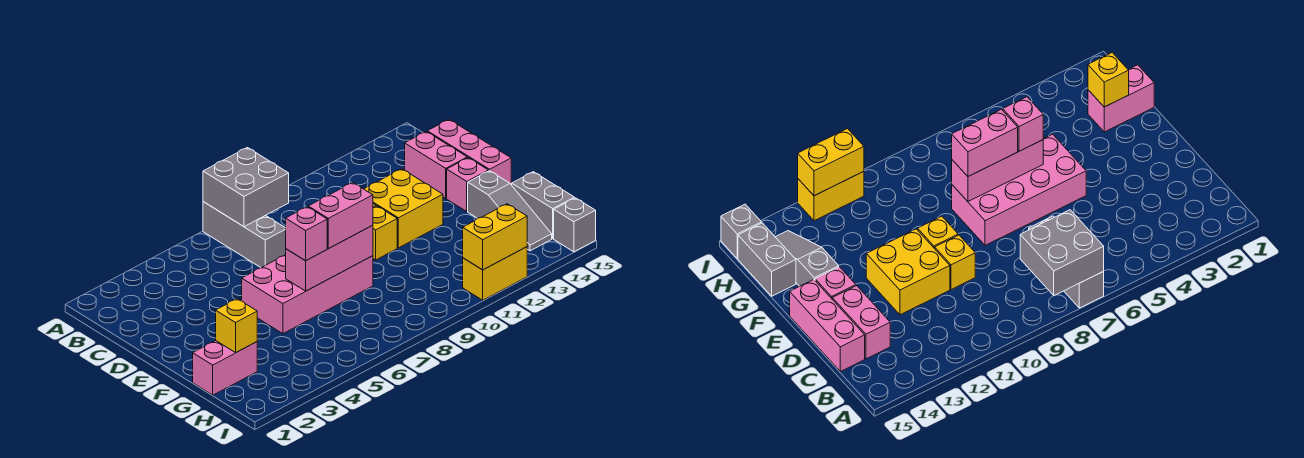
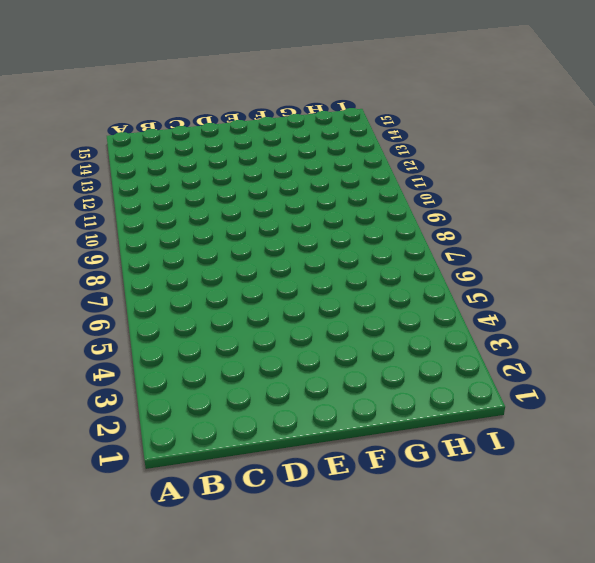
none -> grey brick A7:C7 level 1
none -> pink brick C14:D14 level 1
none -> pink brick C15:E15 level 1

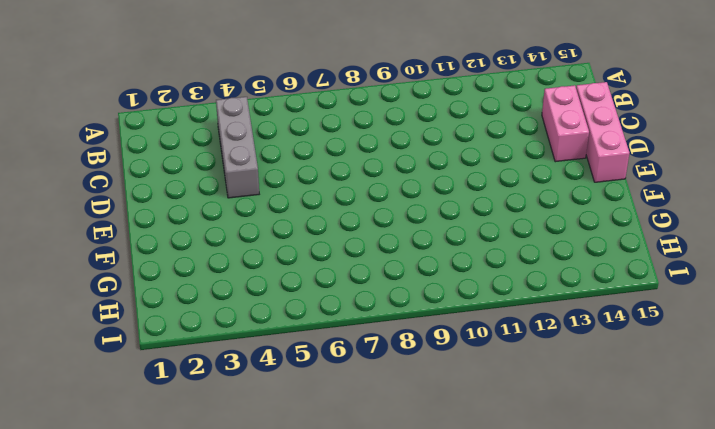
grey brick B4:D4 level 1 -> grey brick A7:C7 level 1
none -> yellow brick D10 level 1
none -> yellow brick D11:E12 level 1
none -> pink brick E5:F8 level 1

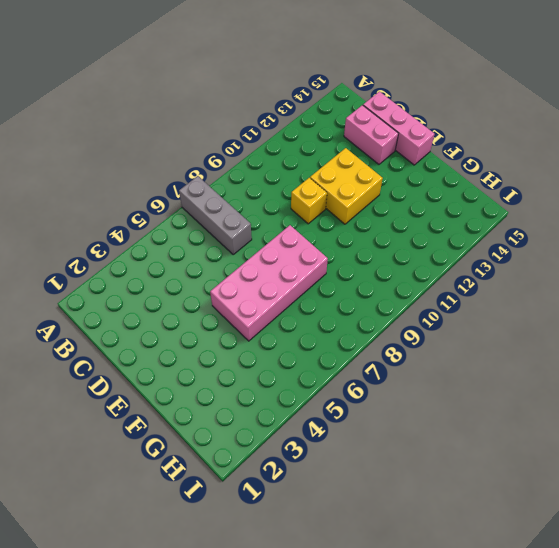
none -> yellow brick E10 level 1
none -> pink brick E14 level 1
none -> grey slope F14:H14 level 1 top F

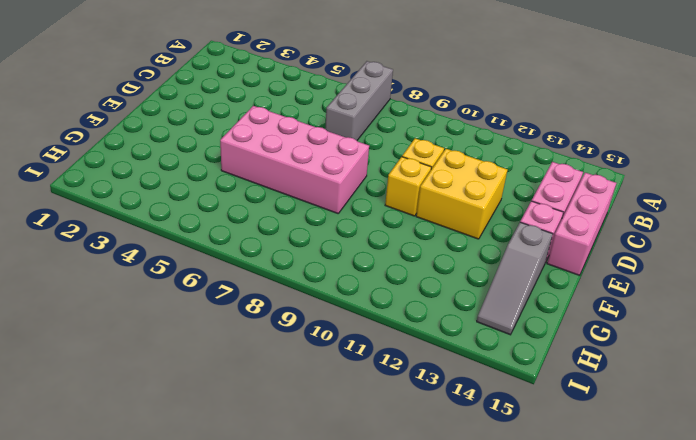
none -> pink brick G1:G2 level 1
none -> grey brick G15:H15 level 1
none -> yellow brick I11:I12 level 1

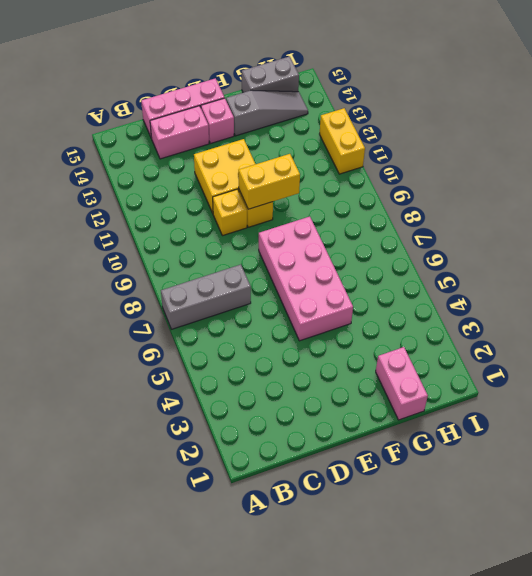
yellow brick E10:F10 level 2 -> yellow brick I11:I12 level 2
none -> grey brick I15 level 1
none -> grey brick A7:B8 level 2
none -> pink brick F6:F8 level 2

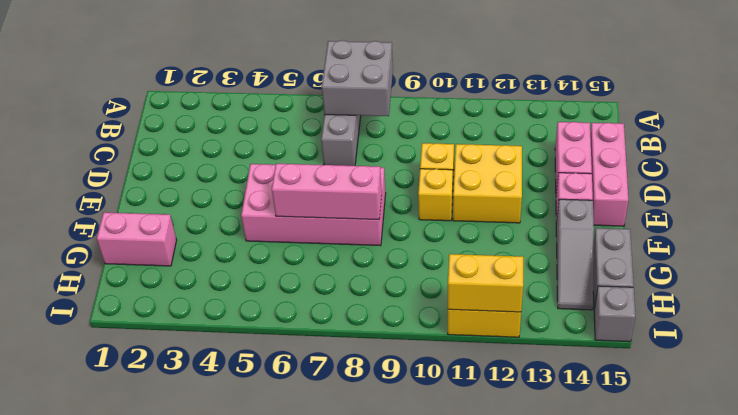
none -> yellow brick G2 level 2
none -> pink brick F6 level 3
none -> pink brick F7:F8 level 3

